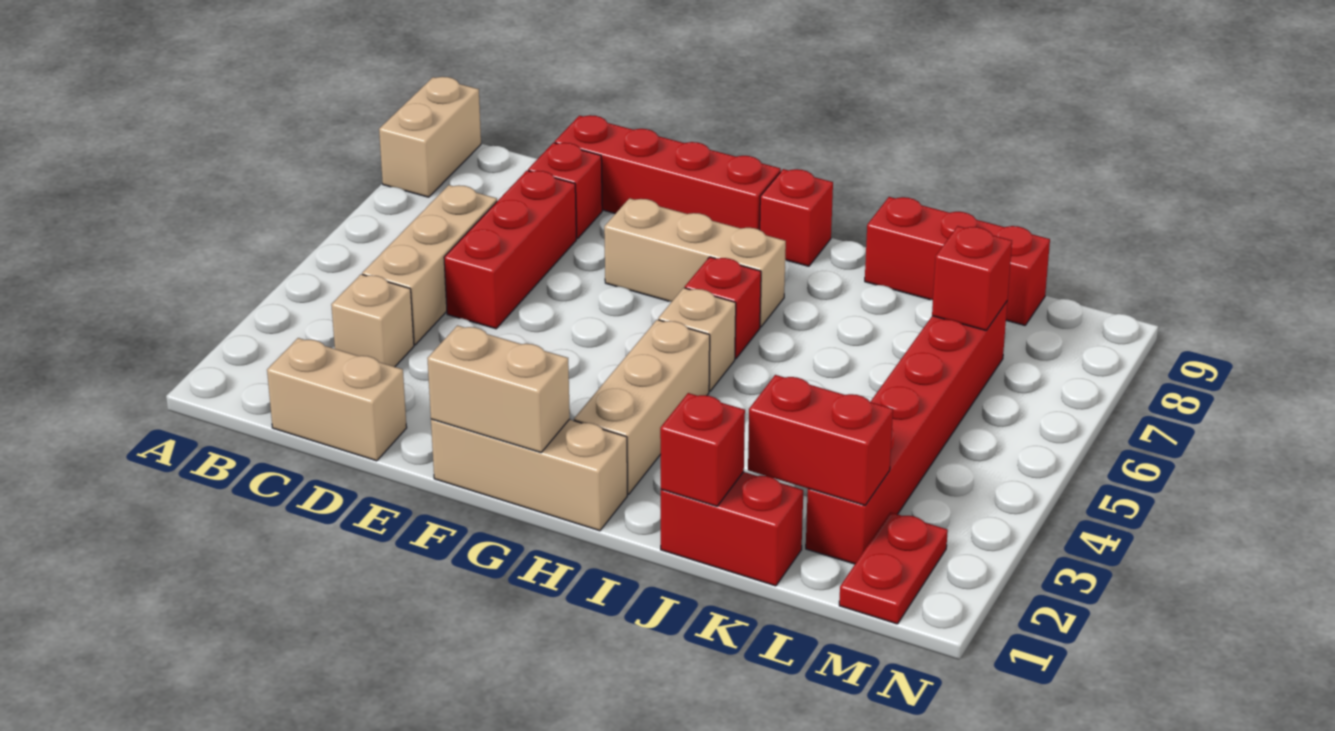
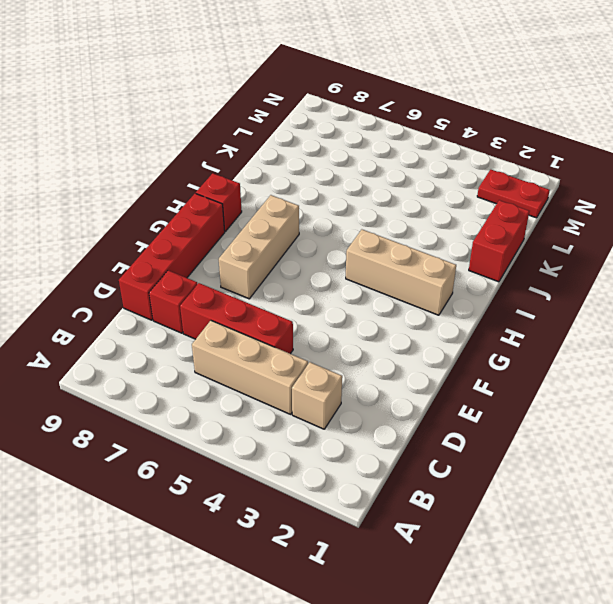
none -> tan brick A8:A9 level 1
none -> tan brick C1:D1 level 1
none -> tan brick F1:H1 level 1

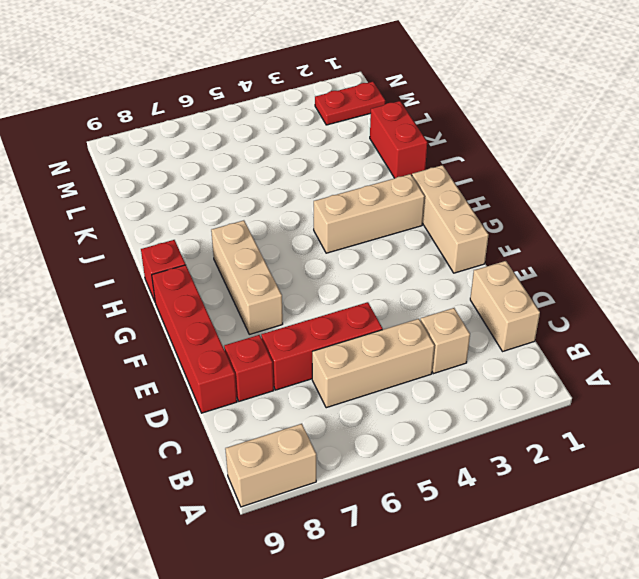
none -> tan brick H5 level 1
none -> red brick H6 level 1
none -> red brick J9:L9 level 1

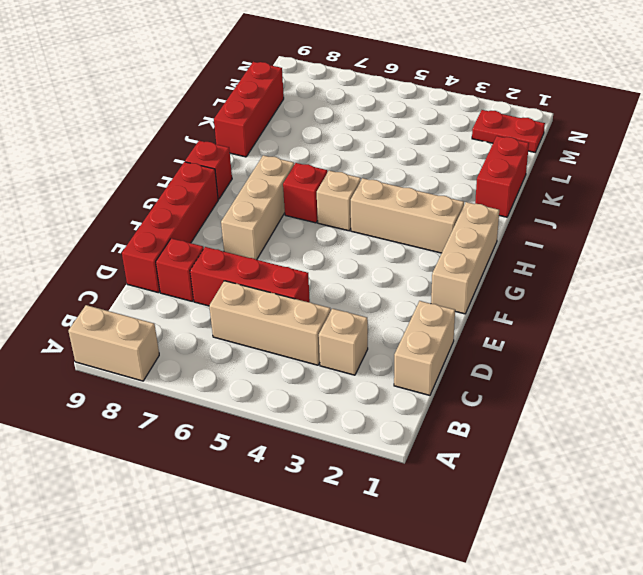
none -> red brick L2:L7 level 1
none -> tan brick F1:G1 level 2
none -> red brick J1 level 2

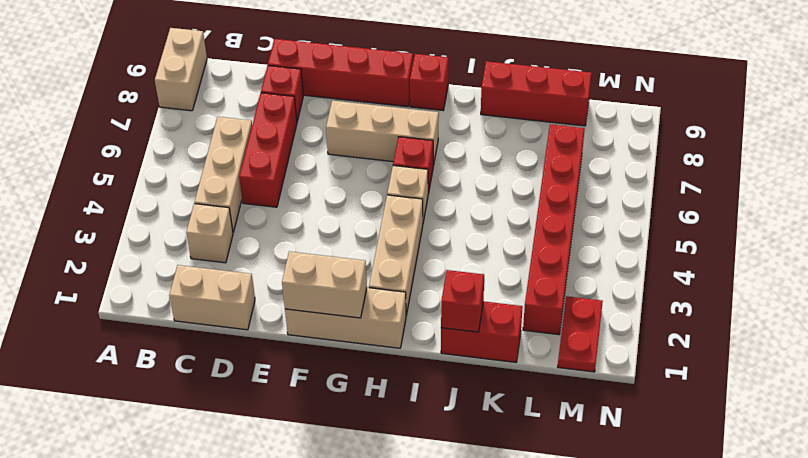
none -> red brick K2:L2 level 2
none -> red brick L7 level 2

